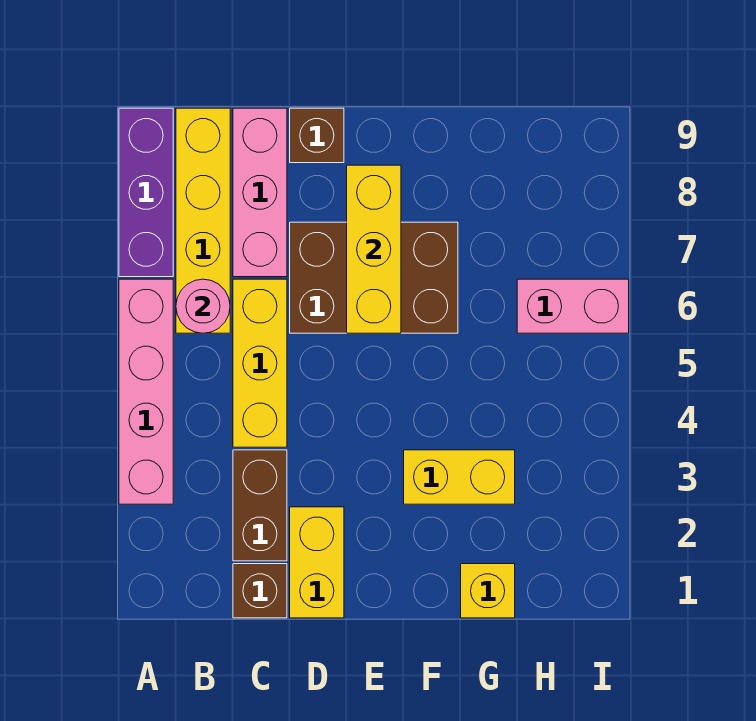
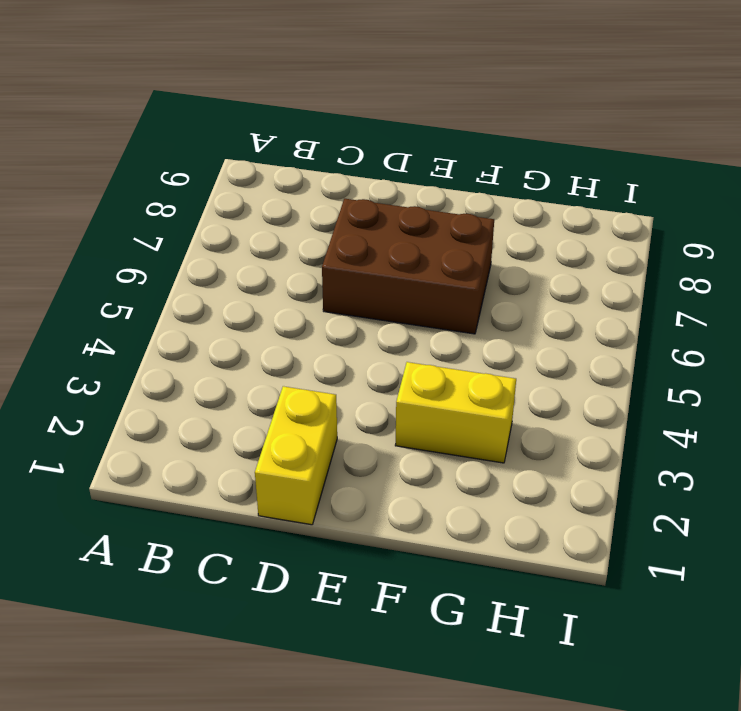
none -> pink brick A3:A6 level 1
none -> purple brick A7:A9 level 1
none -> yellow brick B6:B9 level 1

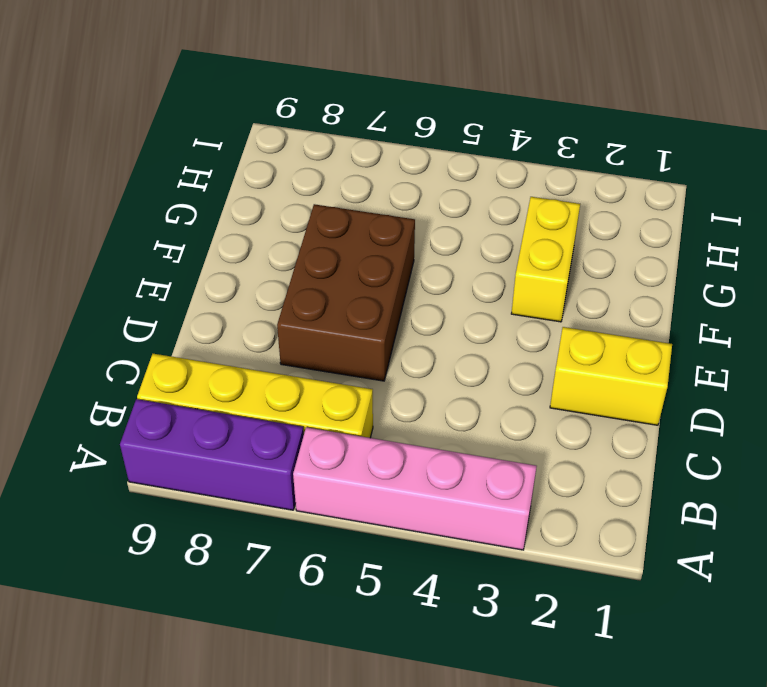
none -> brown brick C1 level 1
none -> brown brick C2:C3 level 1
none -> yellow brick C4:C6 level 1

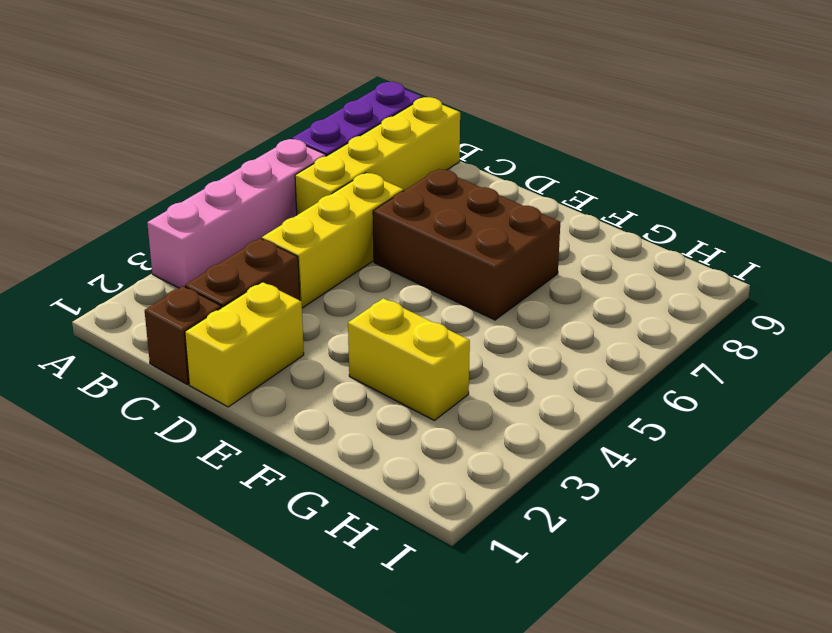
none -> pink brick C7:C9 level 1
none -> brown brick D9 level 1
none -> yellow brick G1 level 1

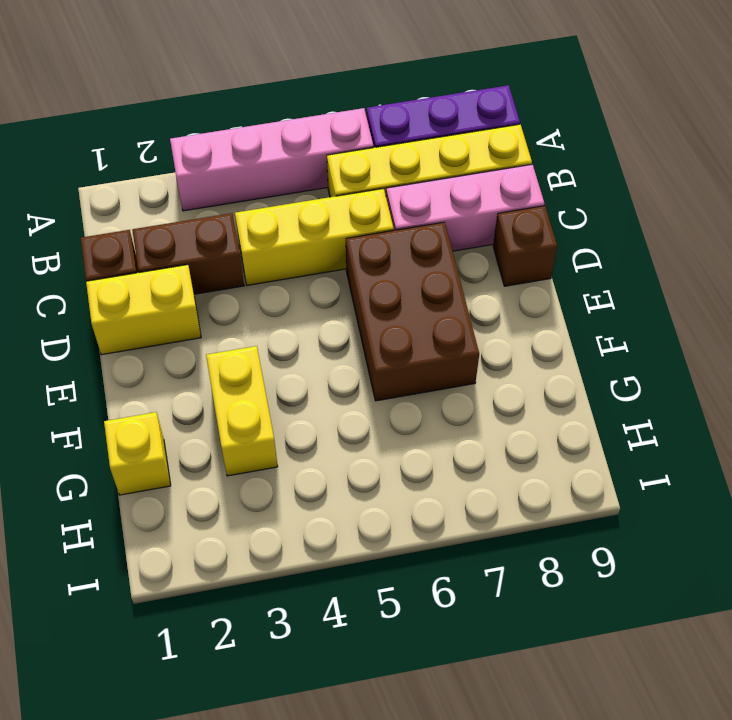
none -> pink brick H6:I6 level 1
none -> pink round brick B6 level 2
none -> yellow brick E6:E8 level 2

